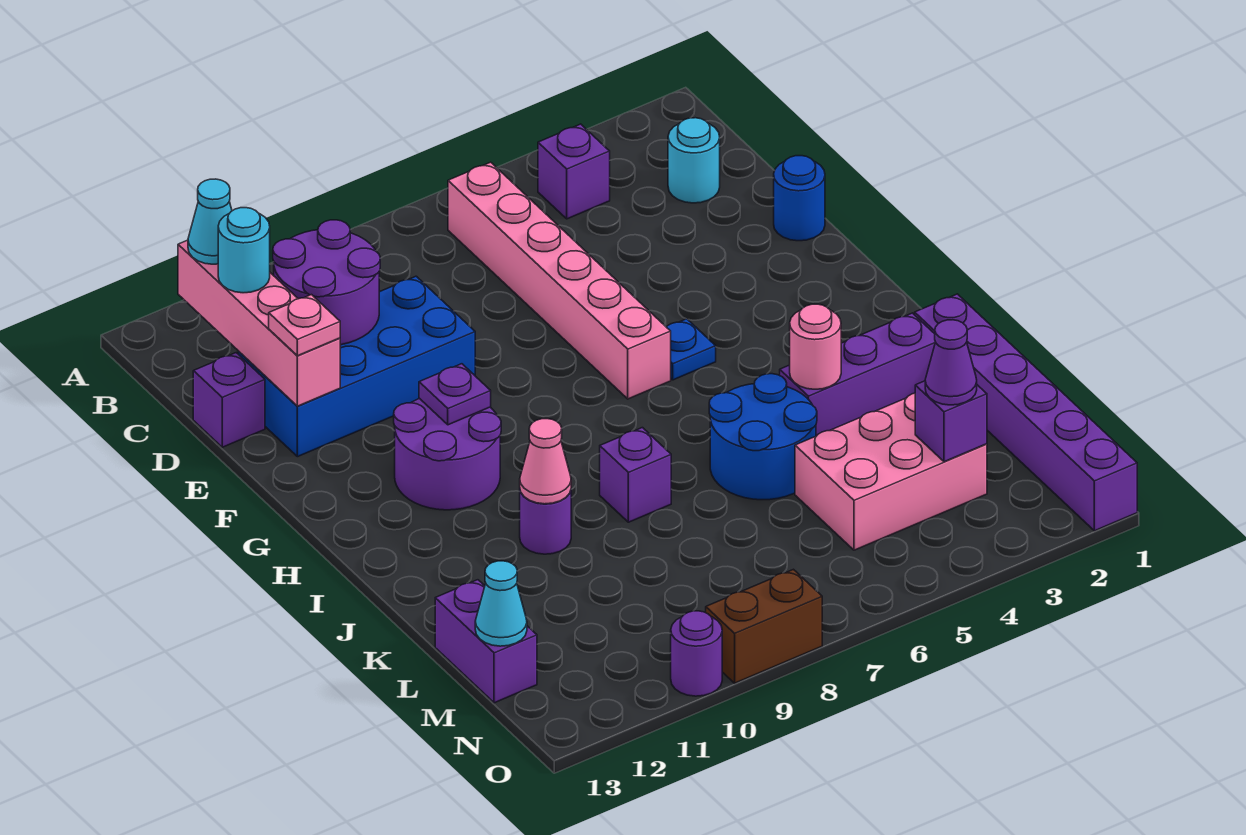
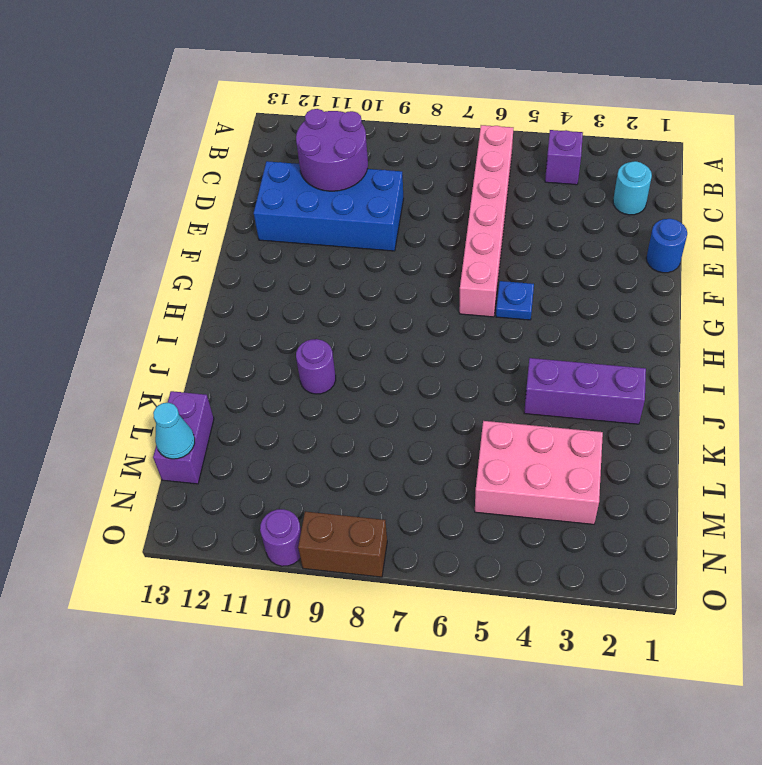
none -> purple brick D13 level 1
none -> purple round brick G10:H11 level 1
none -> purple brick J1:O1 level 1

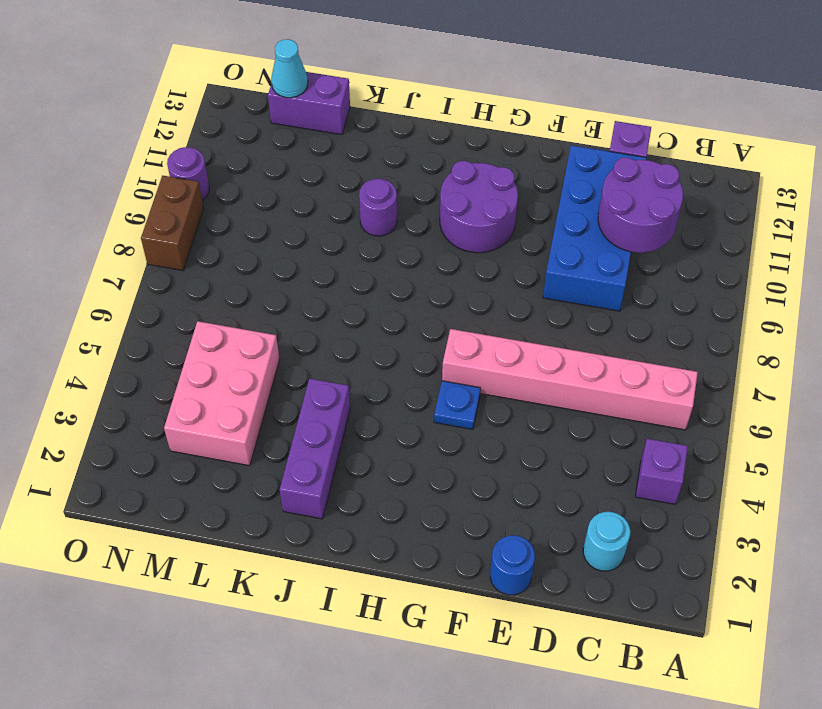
none -> purple brick J1:O1 level 1
none -> blue round brick J5:K6 level 1
none -> purple brick J8 level 1

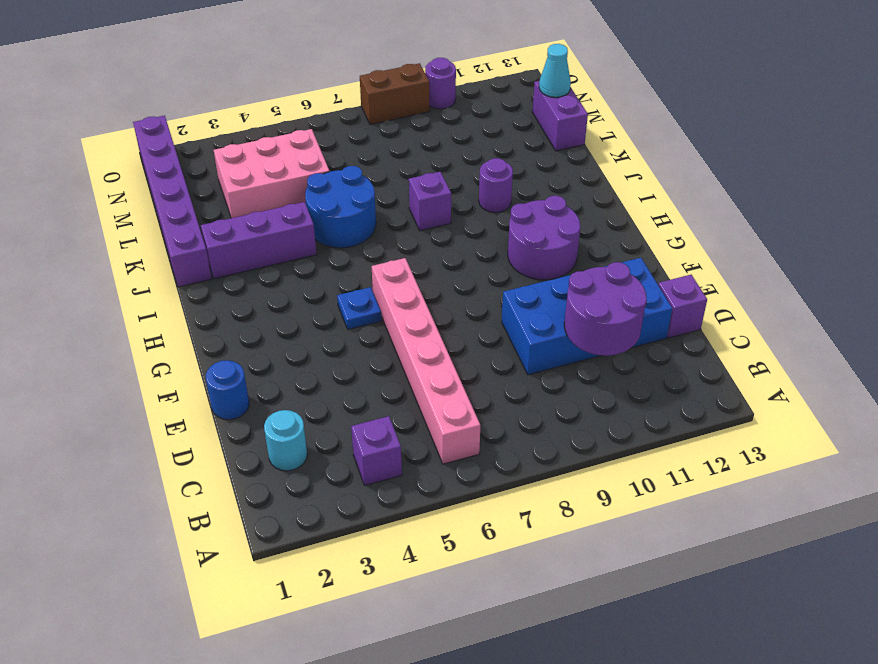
none -> pink brick B12:E12 level 2
none -> purple plate G10 level 2
none -> pink round brick J4 level 2

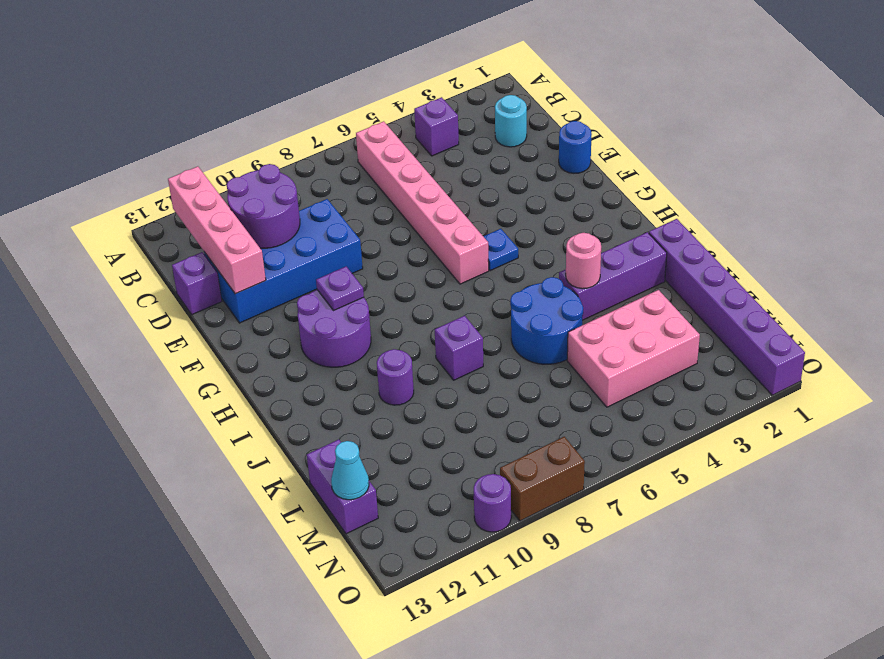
none -> pink cone J10 level 2
none -> purple brick M3 level 2
none -> cyan cone B12 level 3

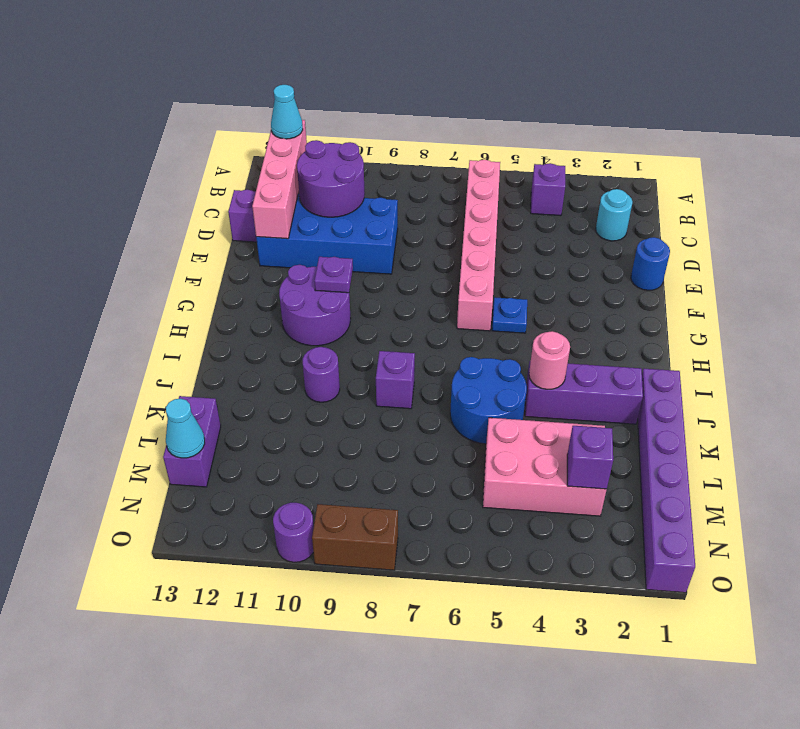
none -> pink cone J10 level 2
none -> cyan round brick C12 level 3
none -> pink plate E12 level 3

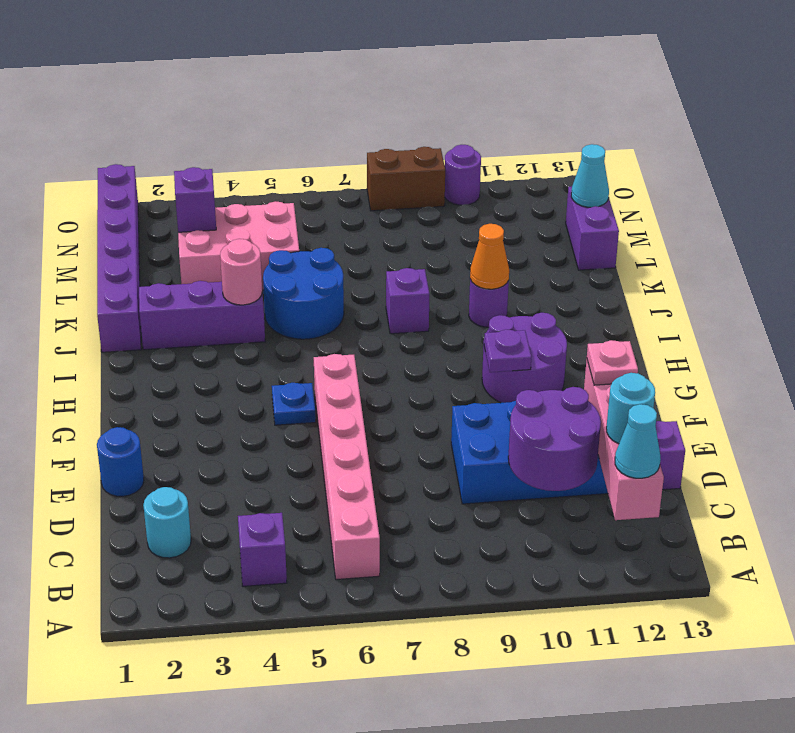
orange cone J10 level 2 -> pink cone J10 level 2
none -> purple cone M3 level 3

